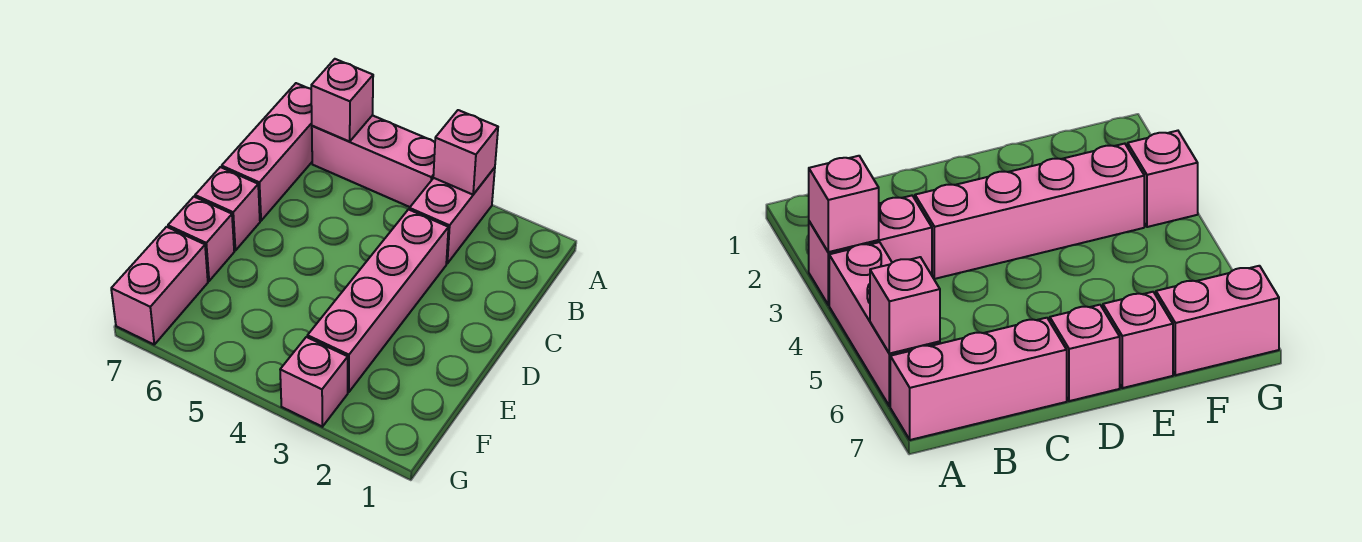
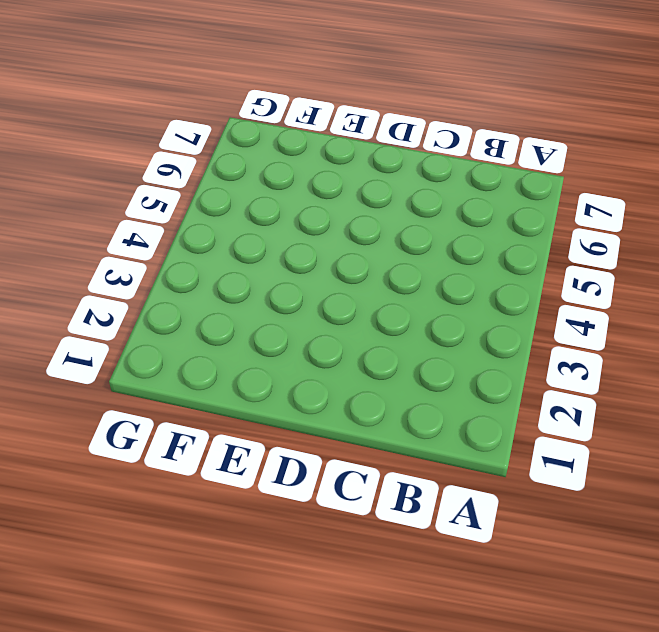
none -> pink brick A3:B3 level 1
none -> pink brick A4:A6 level 1

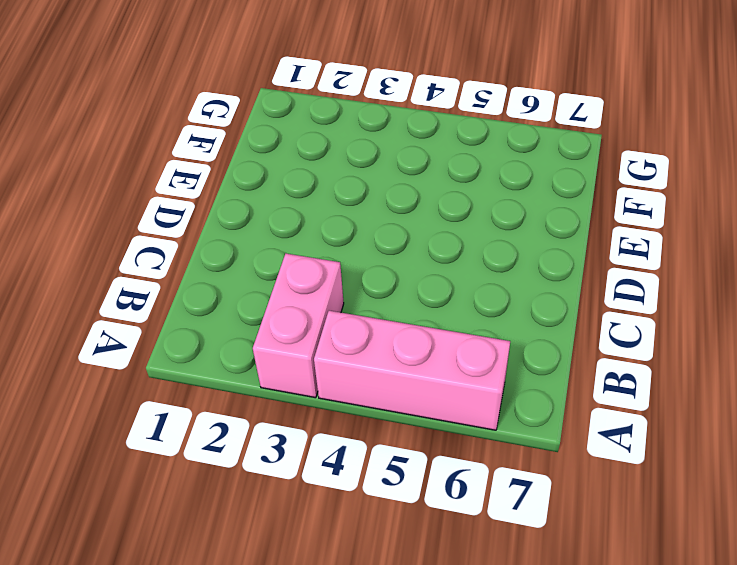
none -> pink brick A7:C7 level 1
none -> pink brick C3:F3 level 1

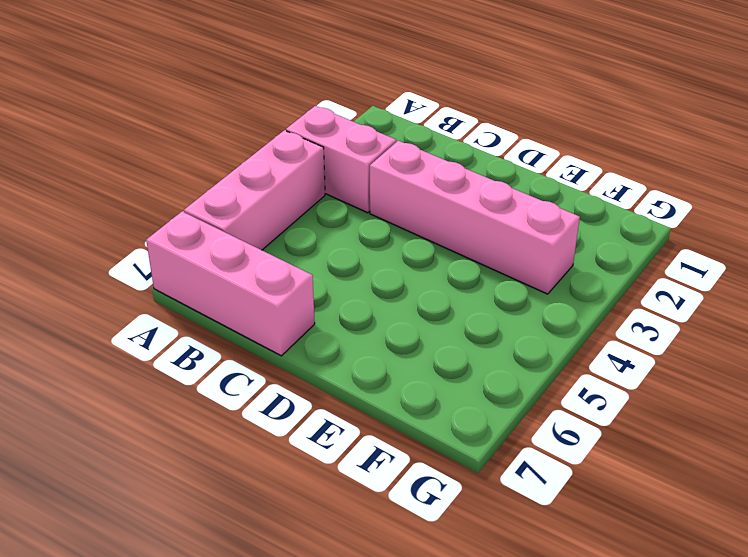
none -> pink brick D7 level 1
none -> pink brick E7 level 1

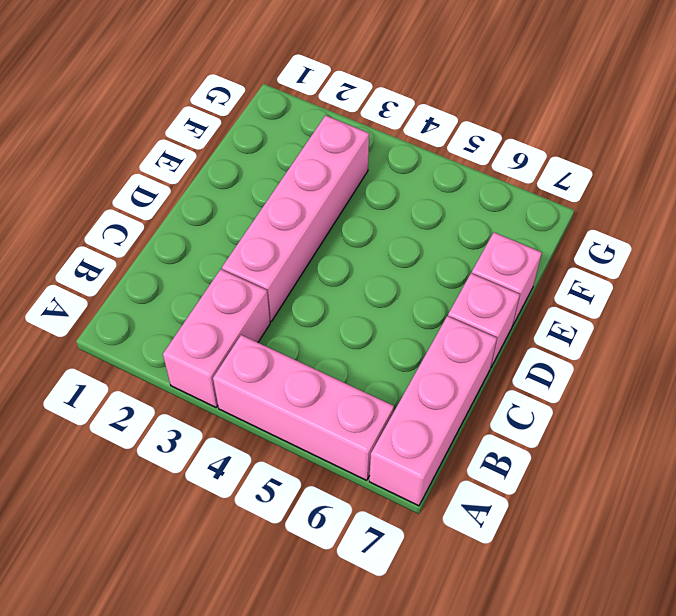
none -> pink brick F7:G7 level 1
none -> pink brick G3 level 1

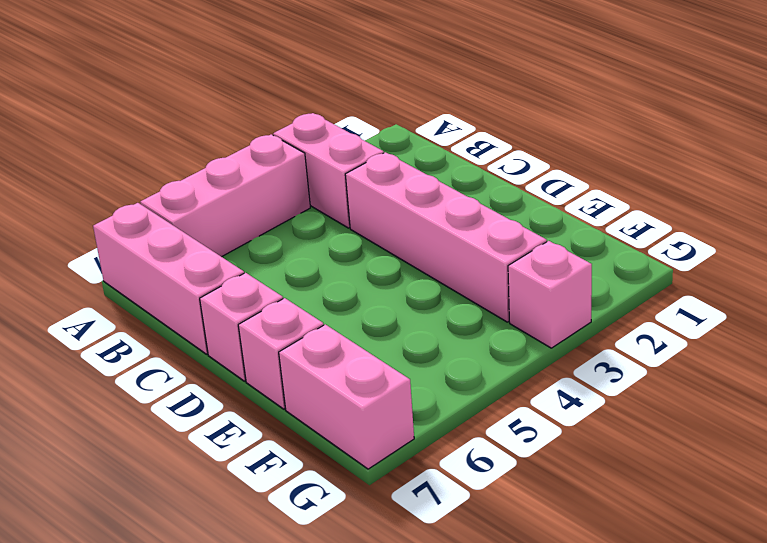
none -> pink brick A3 level 2
none -> pink brick A6 level 2

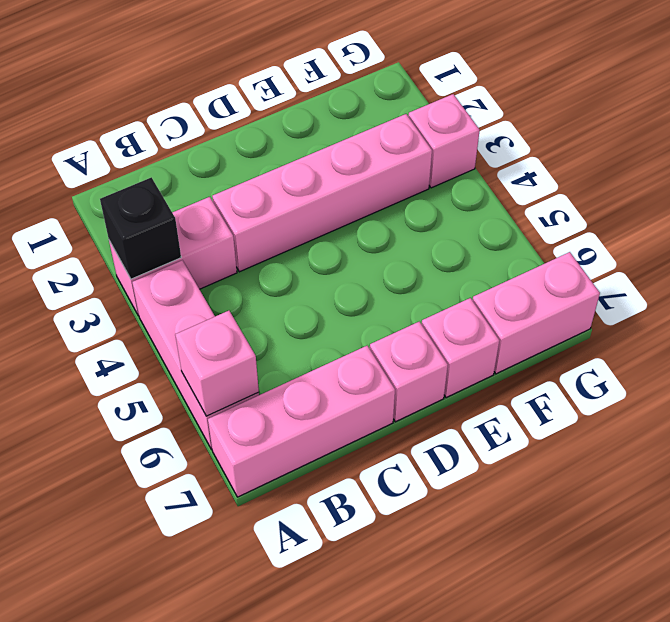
black brick A3 level 2 -> pink brick A3 level 2

